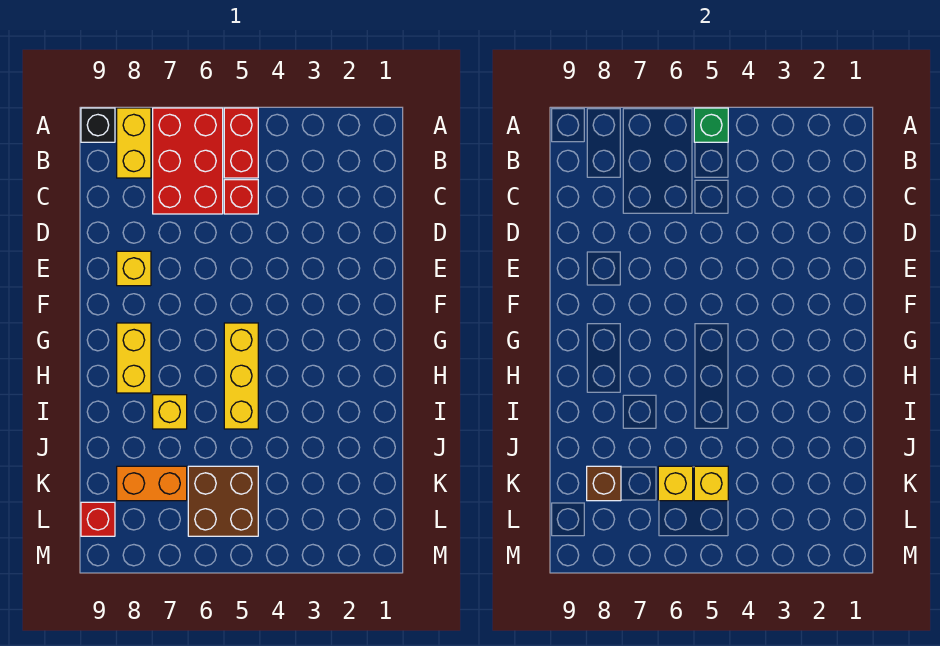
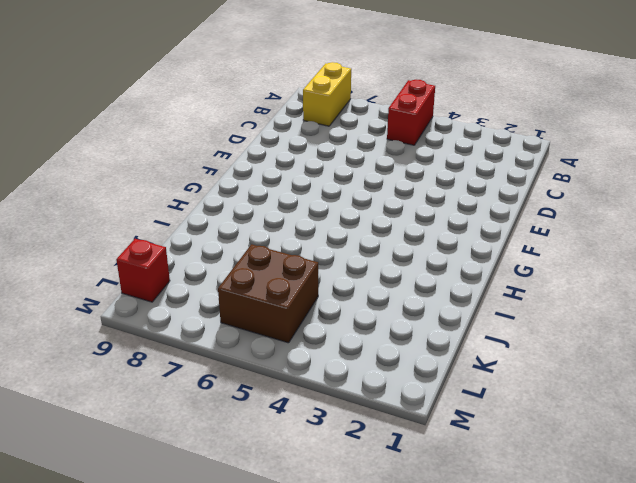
none -> red brick A6:C7 level 1
none -> black brick A9 level 1
none -> red brick C5 level 1

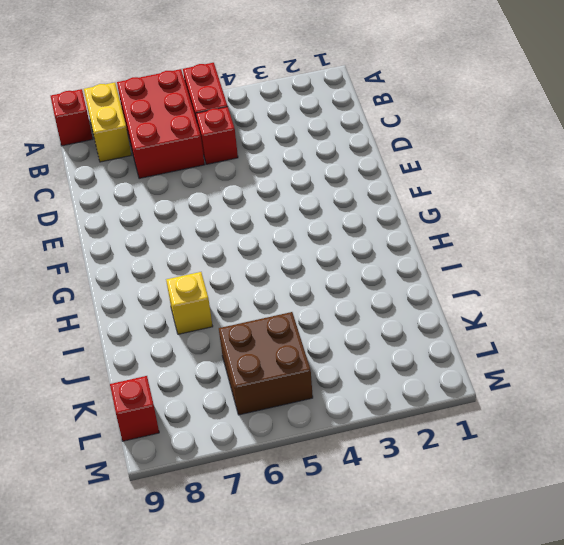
red brick A9 level 1 -> black brick A9 level 1
none -> yellow brick E8 level 1
none -> yellow brick G5:I5 level 1
none -> yellow brick G8:H8 level 1

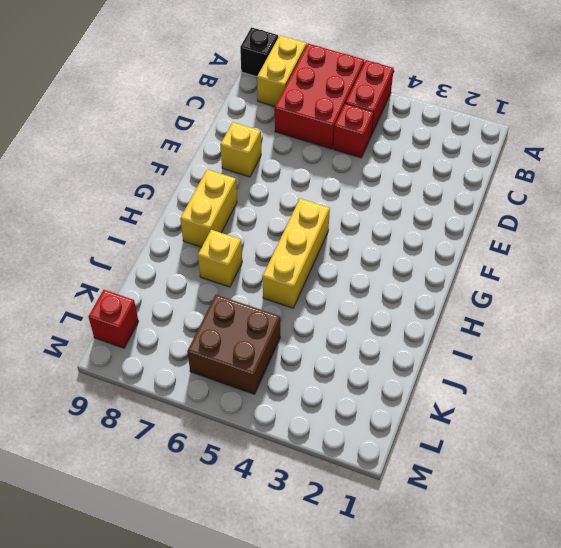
none -> orange brick K7:K8 level 1
none -> green brick A5 level 2
none -> yellow brick K5 level 2

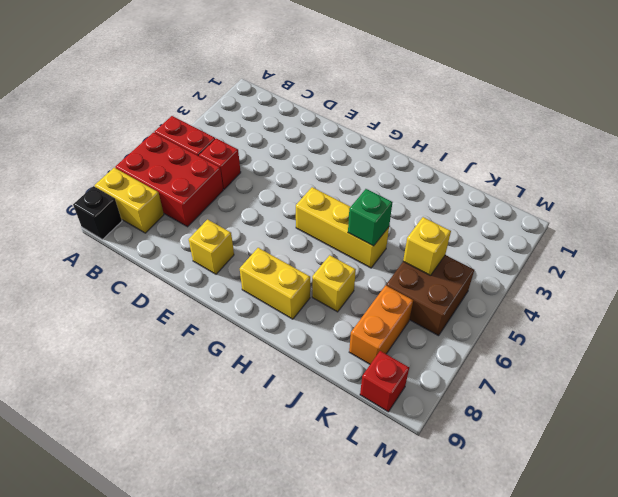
green brick I5 level 2 -> green brick A5 level 2
none -> yellow brick K6 level 2
none -> brown brick K8 level 2

